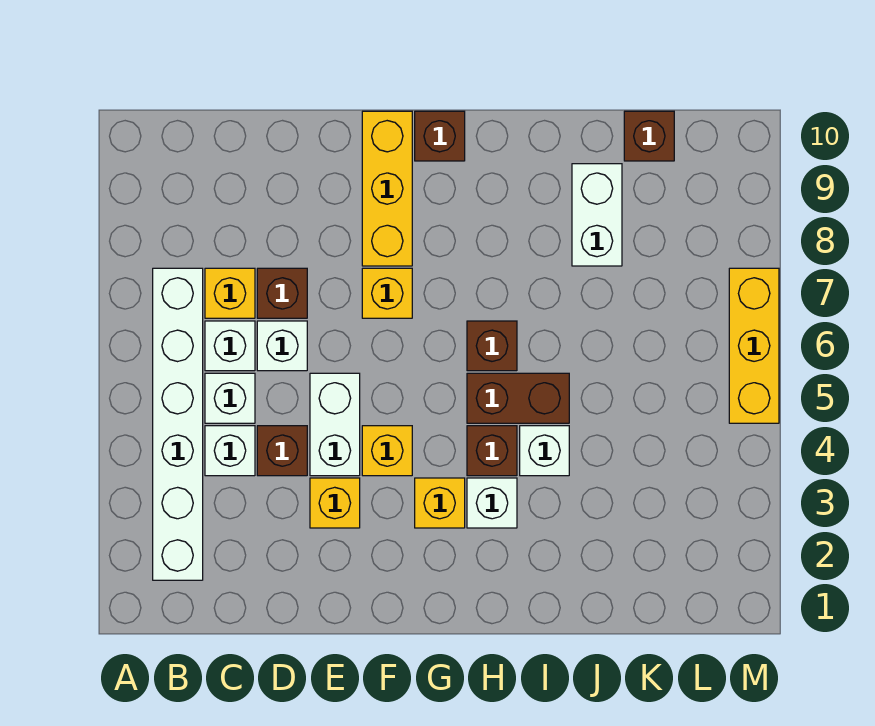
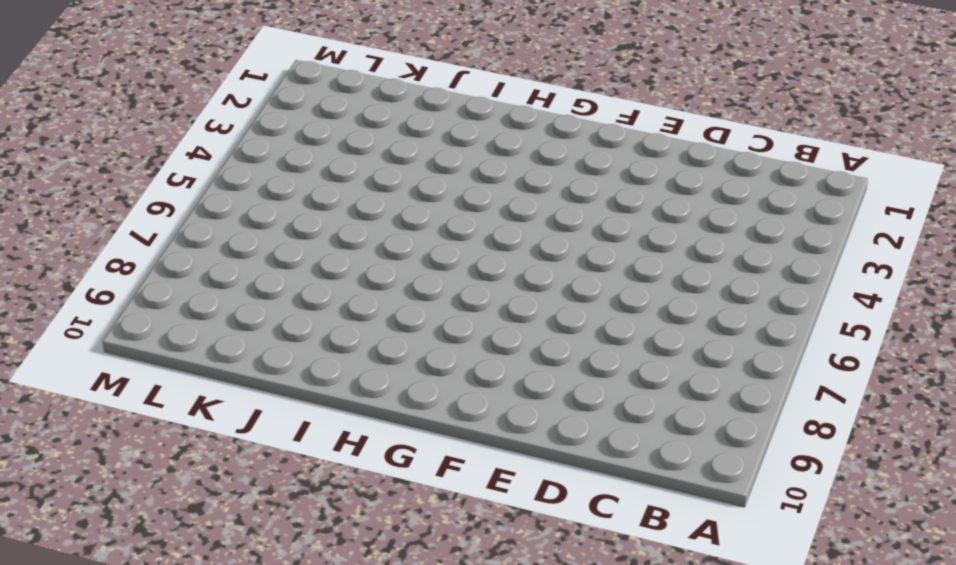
none -> white brick B2:B7 level 1
none -> white brick C4 level 1
none -> white brick C5 level 1

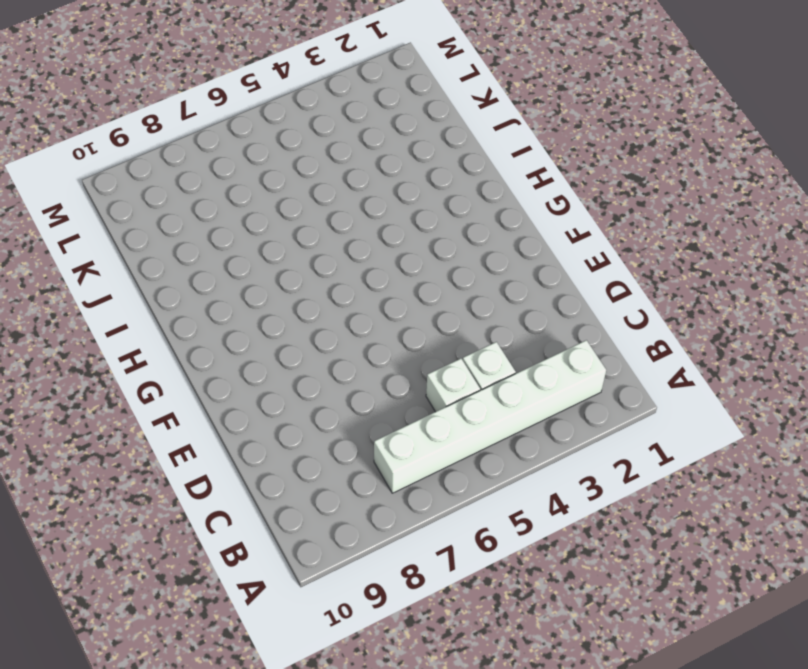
none -> white brick C6 level 1
none -> yellow brick C7 level 1
none -> brown brick D4 level 1

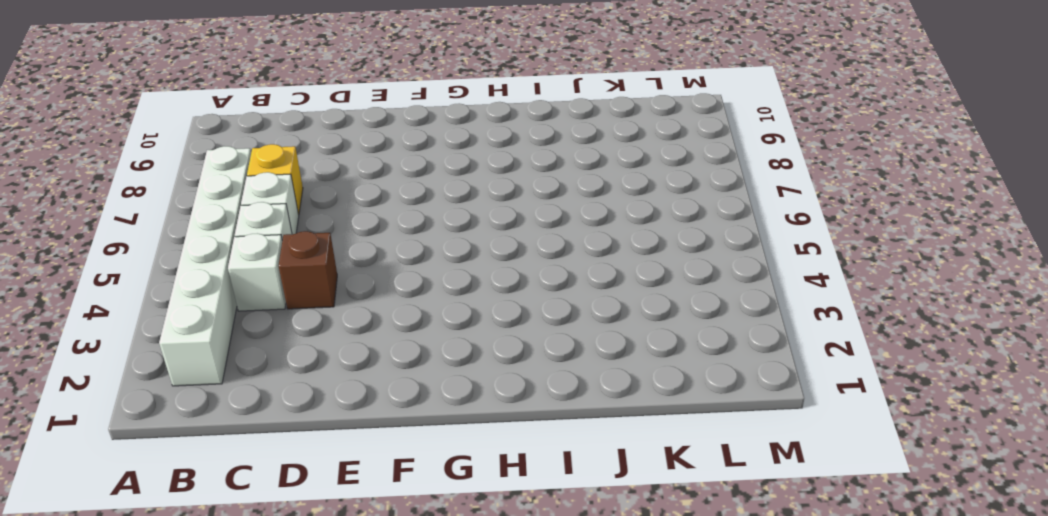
none -> white brick D6 level 1
none -> brown brick D7 level 1
none -> yellow brick E3 level 1

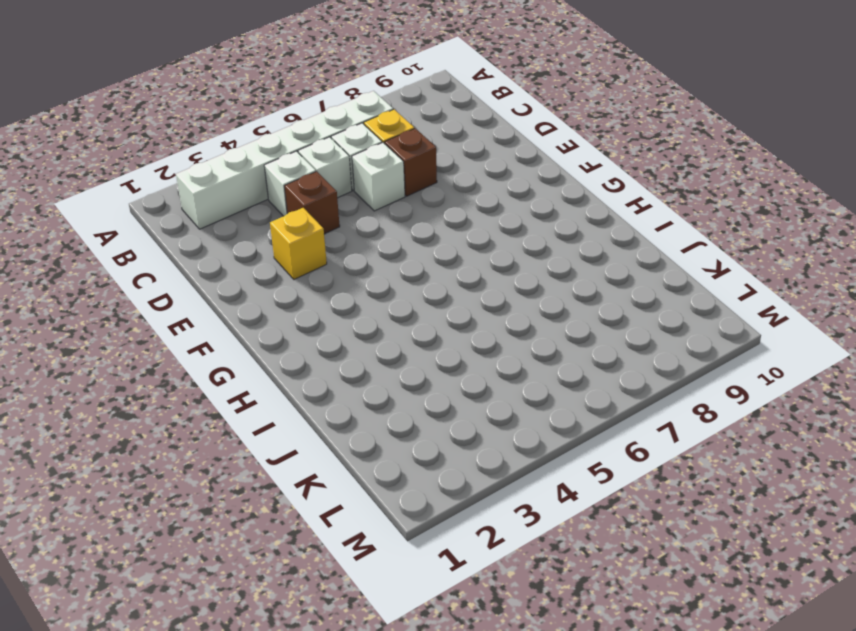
none -> white brick E4:E5 level 1
none -> yellow brick F4 level 1
none -> yellow brick F7 level 1

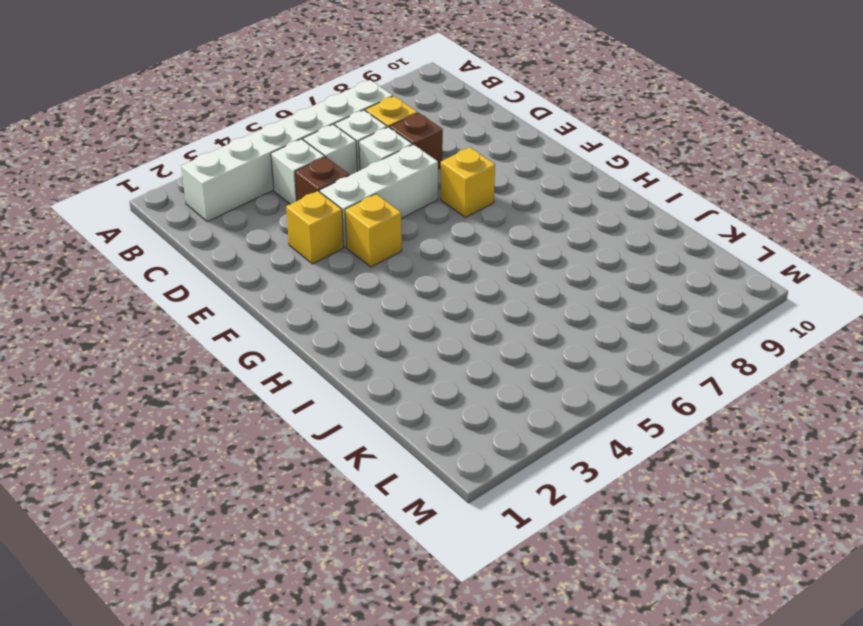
white brick E4:E6 level 1 -> white brick E4:E5 level 1
none -> yellow brick F8:F10 level 1
none -> yellow brick G3 level 1
none -> brown brick G10 level 1

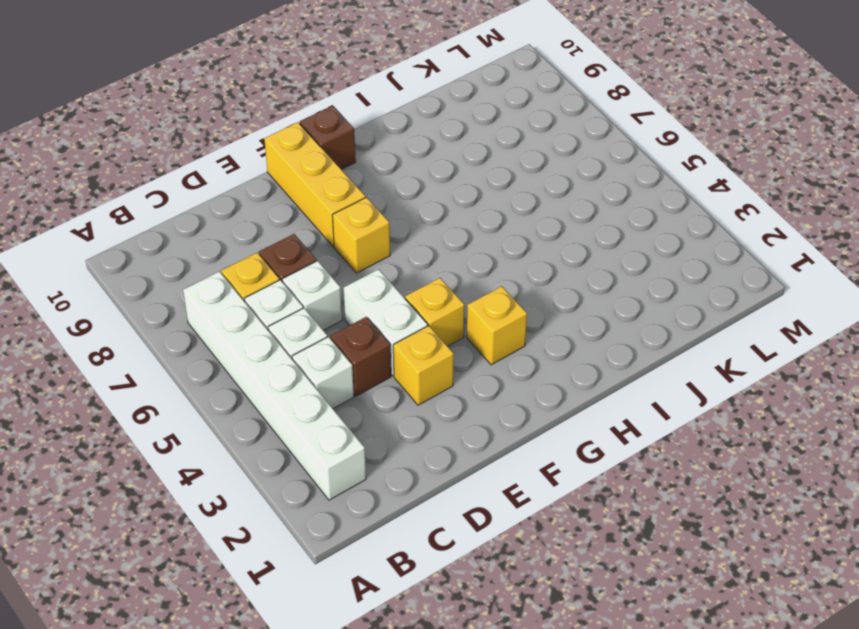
none -> white brick H3 level 1
none -> brown brick H4 level 1
none -> brown brick H5:I5 level 1

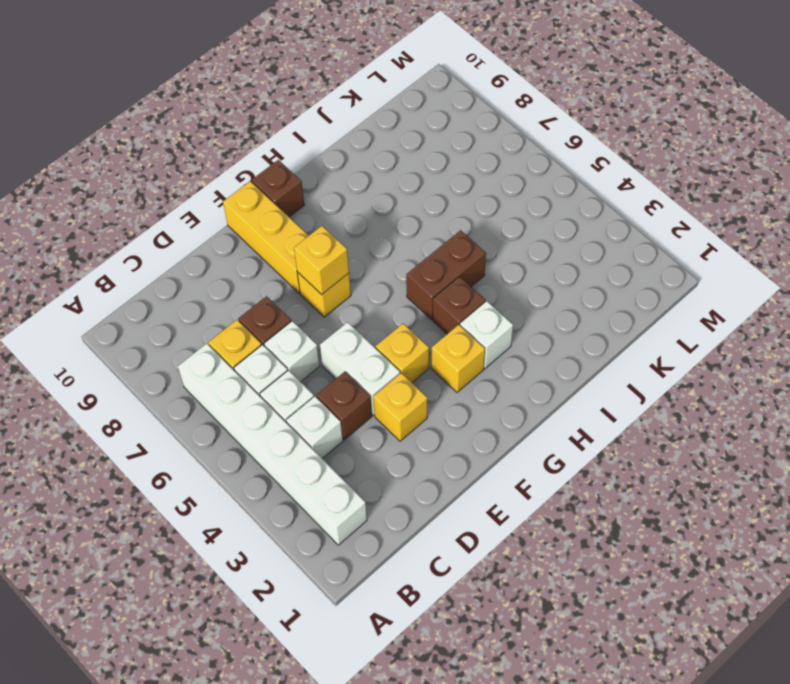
yellow brick F7 level 2 -> none
none -> brown brick H6 level 1
none -> white brick I4 level 1
none -> white brick J8:J9 level 1

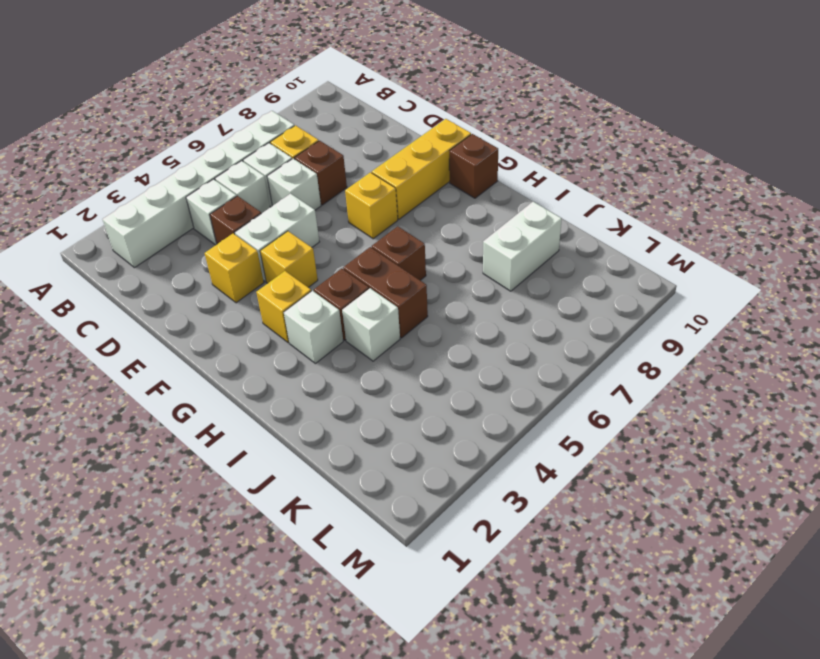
none -> brown brick K10 level 1
none -> yellow brick M5:M7 level 1

